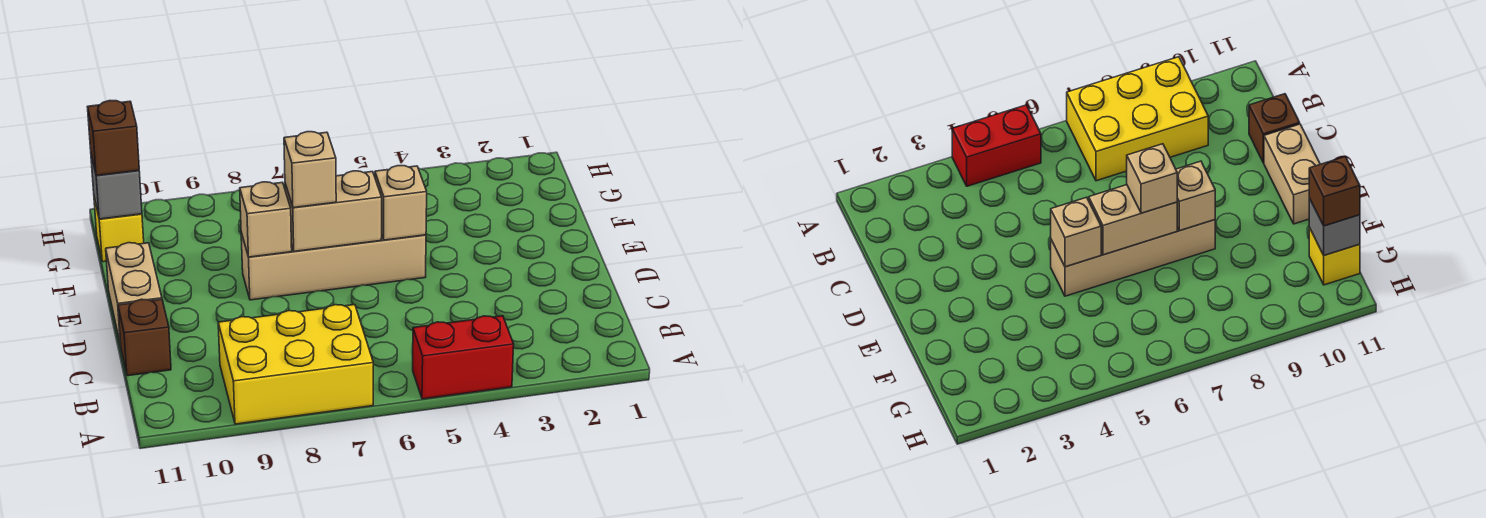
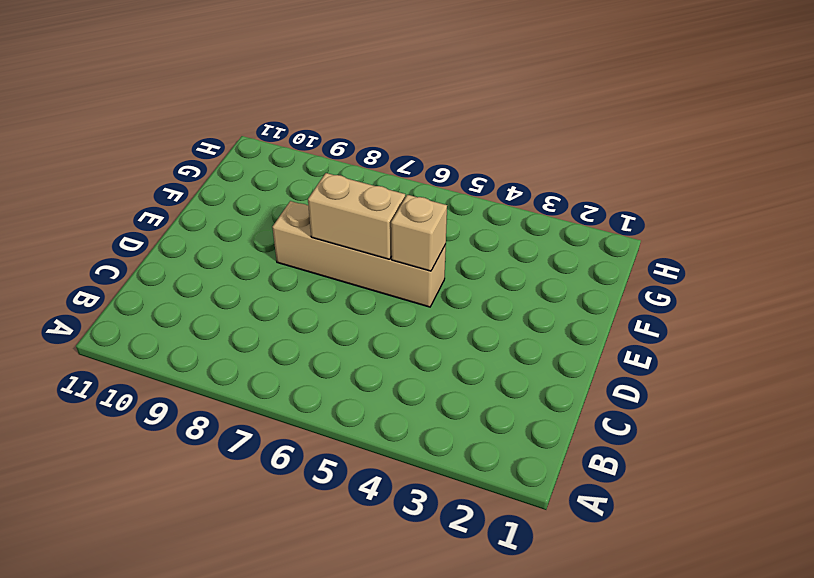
none -> red brick A4:A5 level 1
none -> yellow brick A7:B9 level 1
none -> brown brick C11 level 1

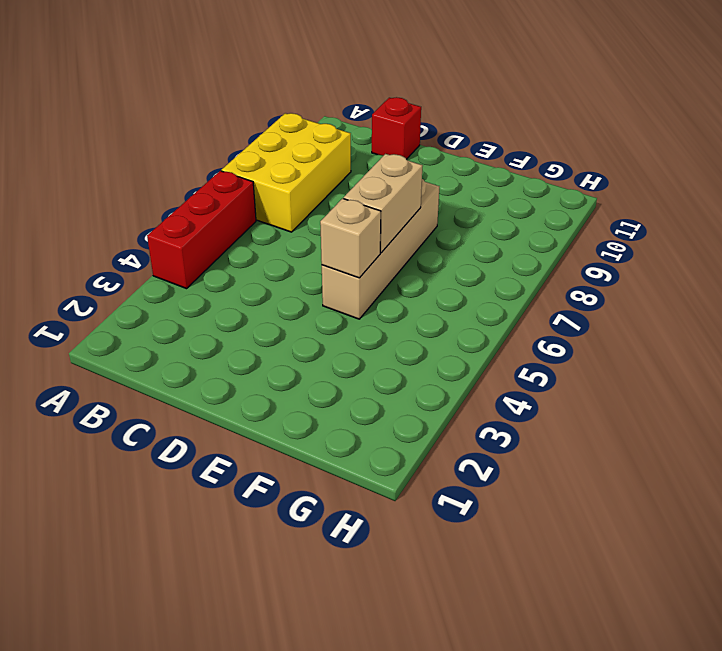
red brick A4:A6 level 1 -> red brick A4:A5 level 1
red brick C11 level 1 -> brown brick C11 level 1
none -> tan brick D11:E11 level 1
none -> yellow brick G11 level 1
none -> tan brick E8 level 2

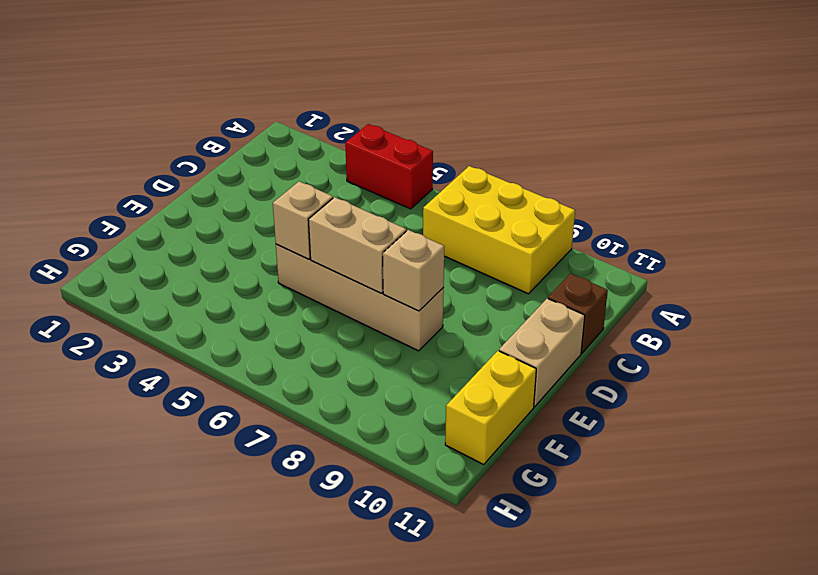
yellow brick F11:G11 level 1 -> yellow brick G11 level 1
none -> grey brick G11 level 2
none -> tan brick E7 level 3
none -> brown brick G11 level 3

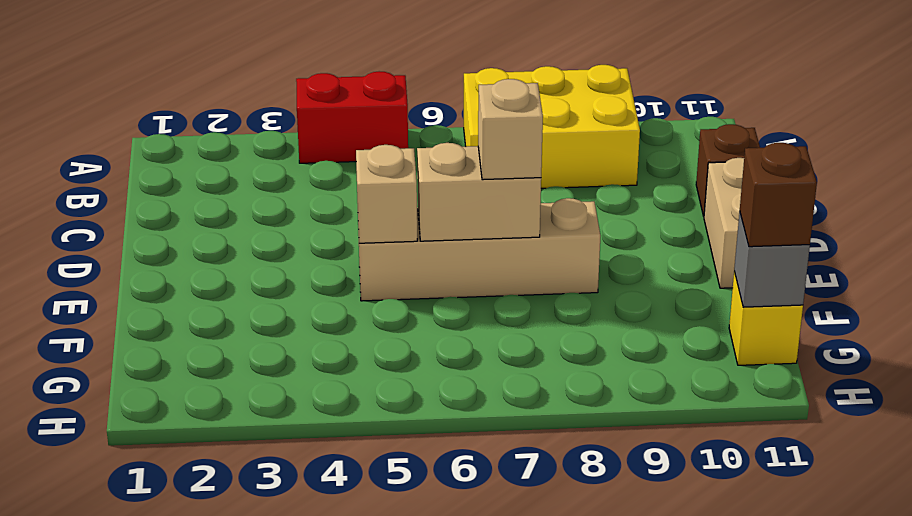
none -> tan brick E8 level 2

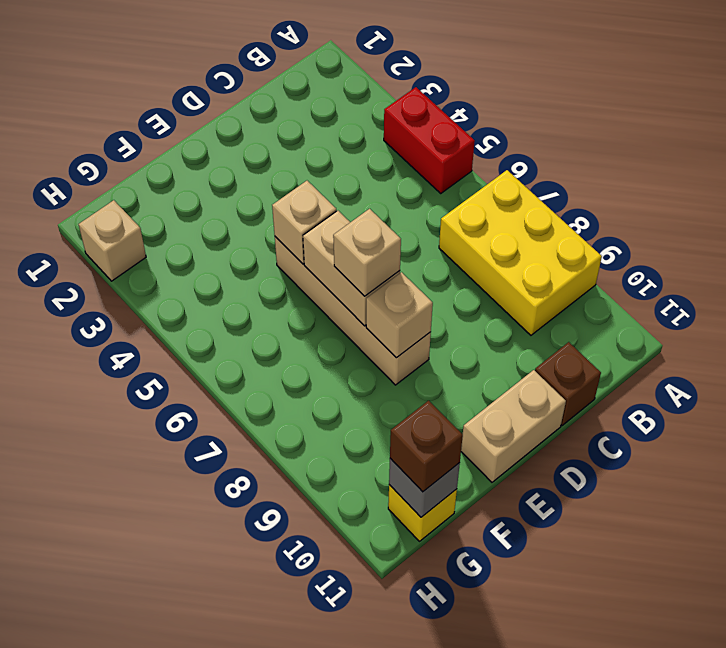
tan brick H2 level 1 -> none

